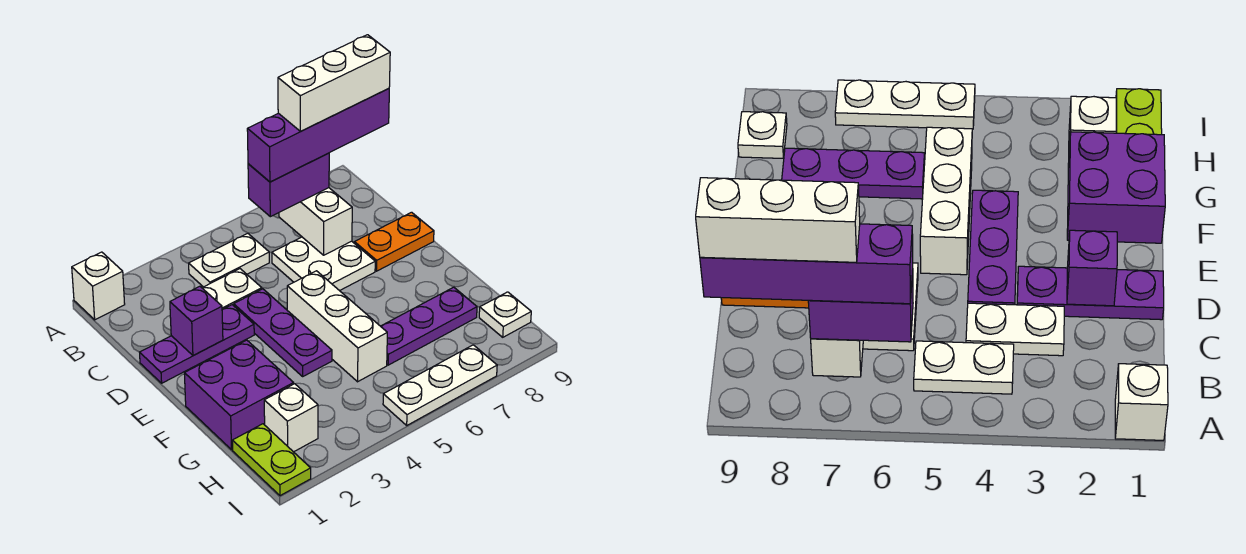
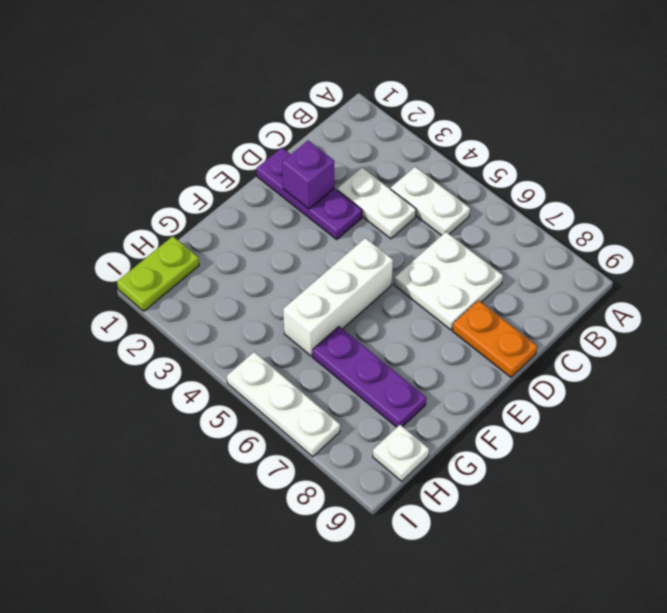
none -> white brick A1 level 1
none -> purple plate D4:F4 level 1
none -> purple brick F1:G2 level 1

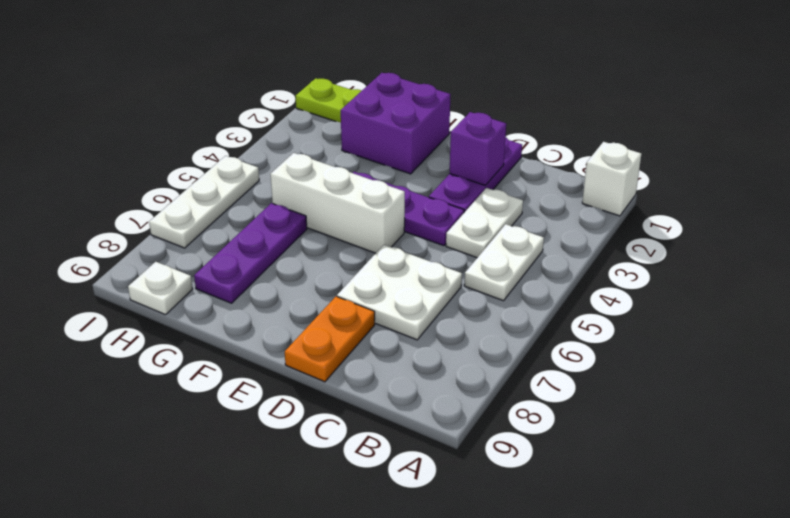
none -> white brick H2 level 1
none -> white brick B7:C7 level 2
none -> purple brick B6:B7 level 3

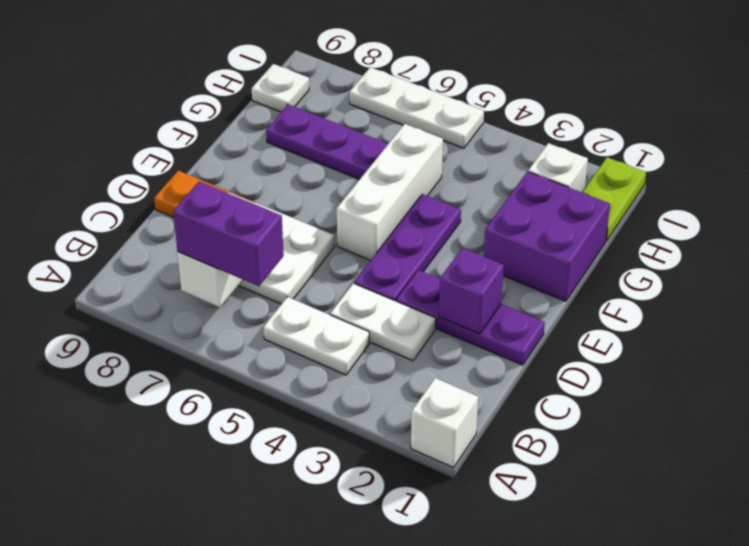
none -> purple brick B6:B9 level 4
none -> white brick B7:B9 level 5

